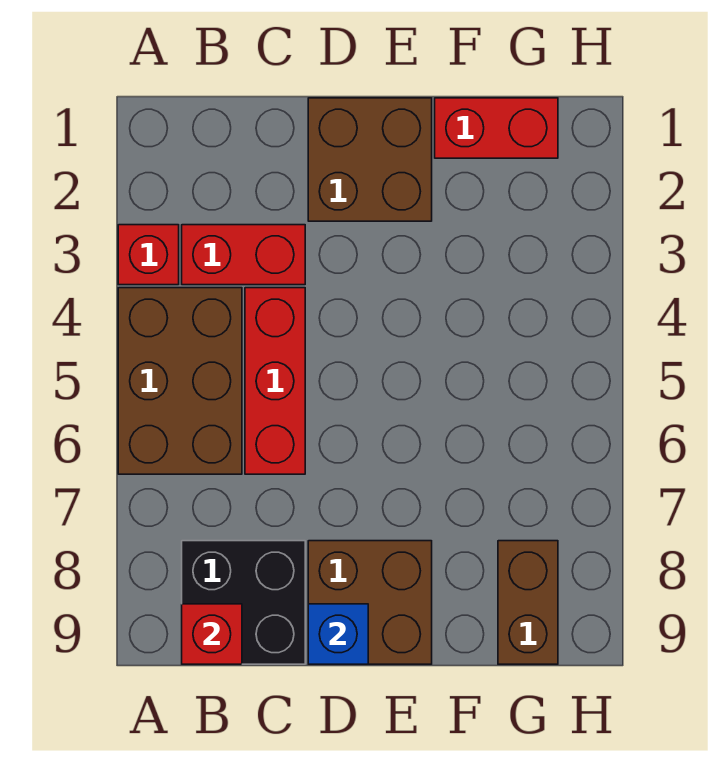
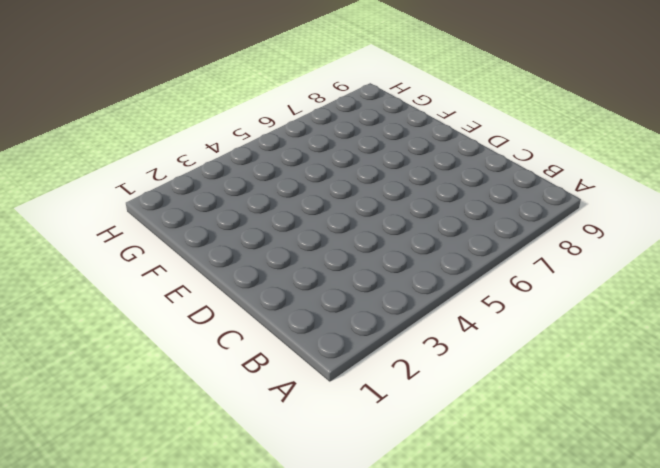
none -> red brick A3 level 1
none -> brown brick A4:B6 level 1

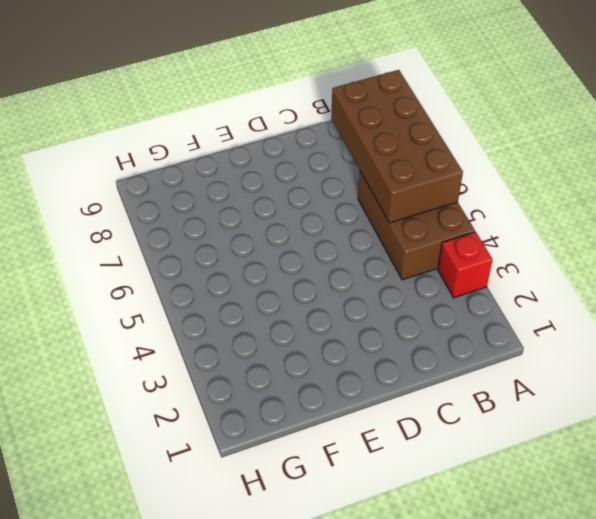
brown brick A5:B8 level 2 -> none
none -> red brick B3:C3 level 1
none -> black brick B8:C9 level 1

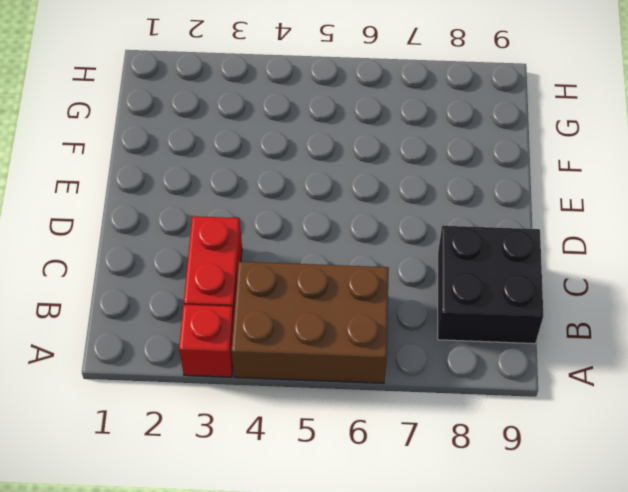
none -> red brick C4:C6 level 1
none -> brown brick D1:E2 level 1

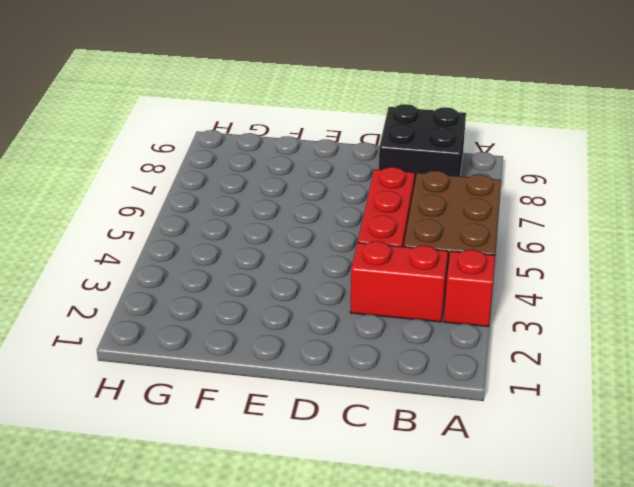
none -> brown brick D1:E2 level 1
none -> brown brick D8:E9 level 1

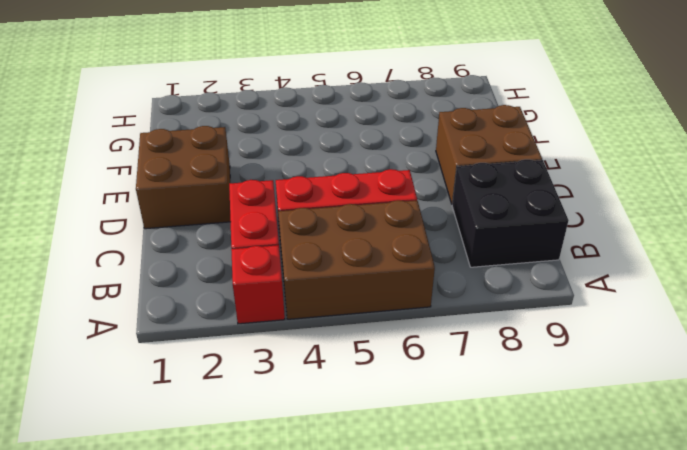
none -> red brick F1:G1 level 1
none -> brown brick G8:G9 level 1

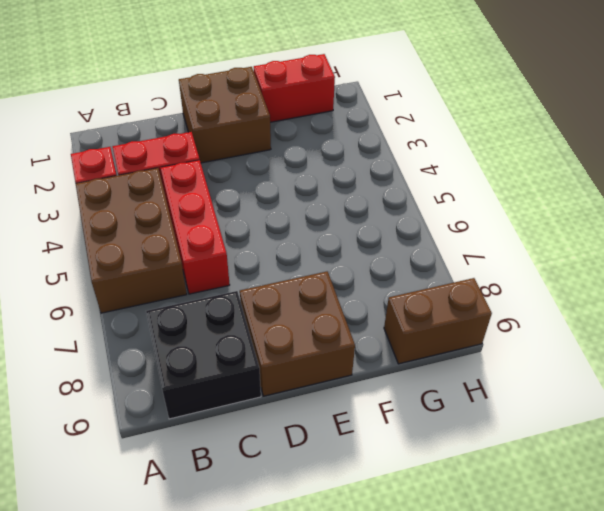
brown brick G9:H9 level 1 -> brown brick G8:G9 level 1
none -> red brick B9 level 2
none -> blue brick D9 level 2

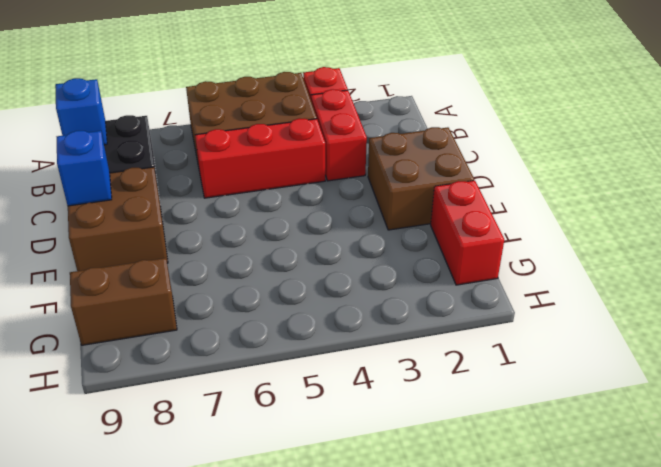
blue brick B9 level 2 -> red brick B9 level 2

